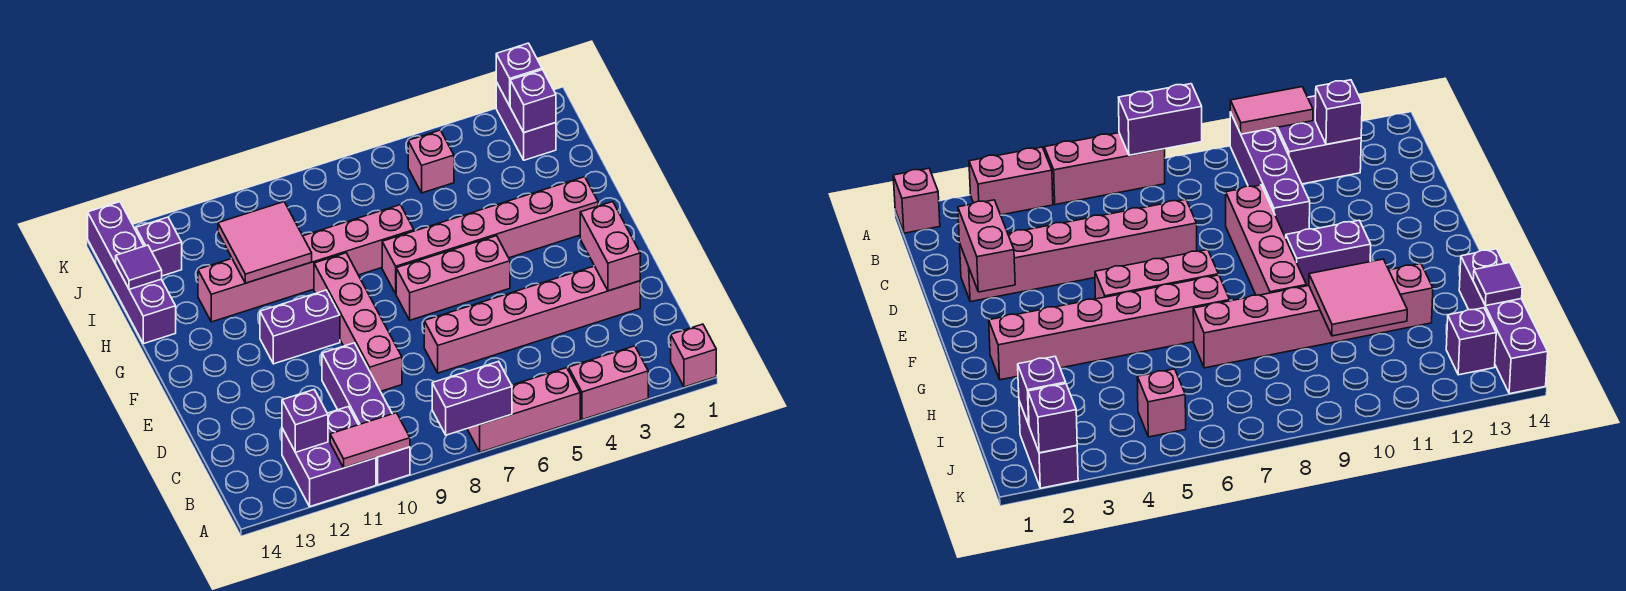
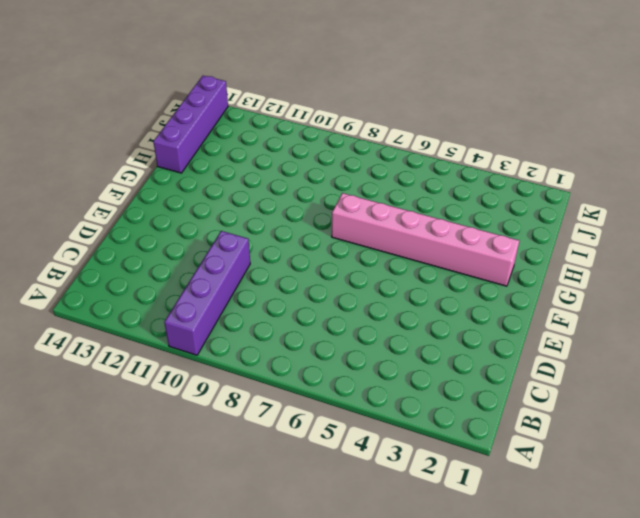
none -> pink brick A1 level 1
none -> pink brick A3:A4 level 1
none -> pink brick A5:A7 level 1

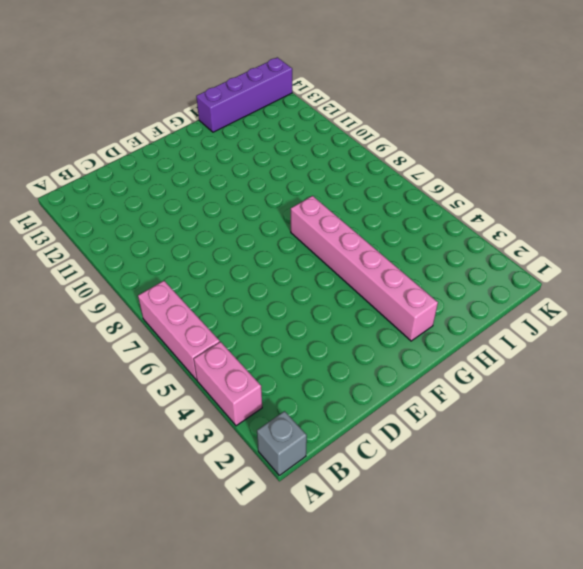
grey brick A1 level 1 -> pink brick A1 level 1
none -> purple brick A10:D10 level 1
none -> purple brick A11:B12 level 1
none -> pink brick D2:D7 level 1

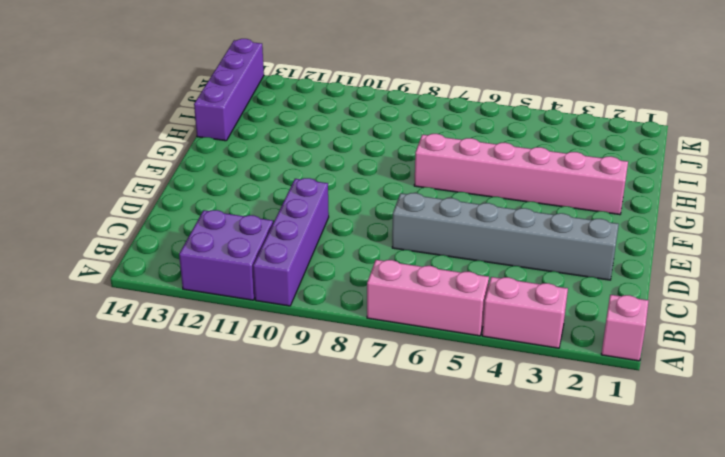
grey brick D2:D7 level 1 -> pink brick D2:D7 level 1
none -> pink brick D9:G9 level 1
none -> pink brick F5:F7 level 1
none -> purple brick F10:F11 level 1

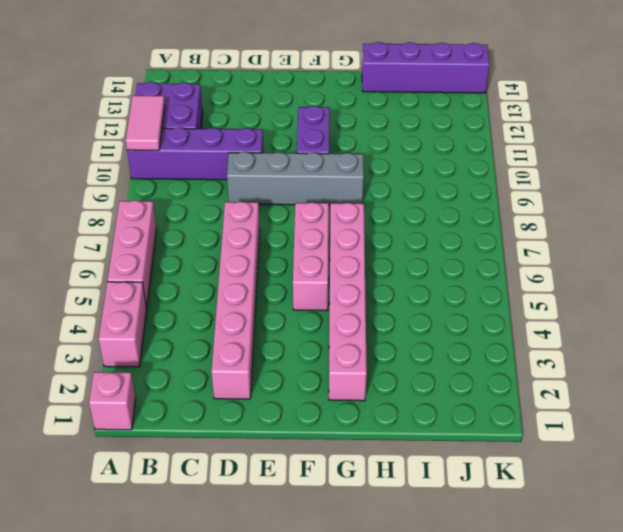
grey brick D9:G9 level 1 -> pink brick D9:G9 level 1
none -> pink brick H7:H12 level 1
none -> purple brick J2:K2 level 1
none -> pink brick J5 level 1

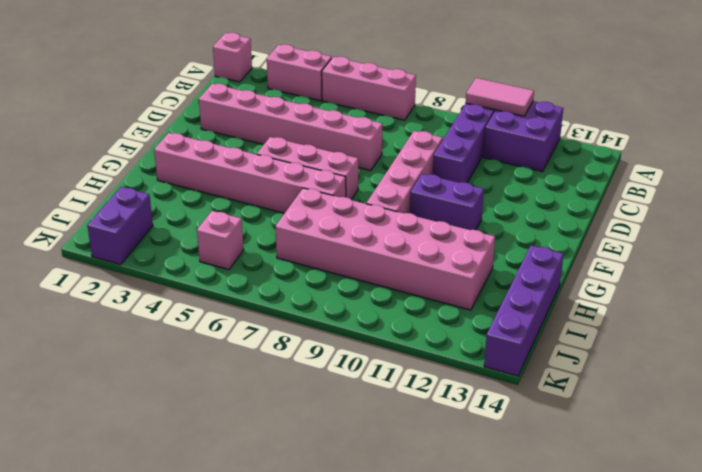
pink brick H7:I12 level 1 -> pink brick H7:H12 level 1
none -> purple brick J13 level 1
none -> purple brick A7:A8 level 2
none -> purple brick B12 level 2

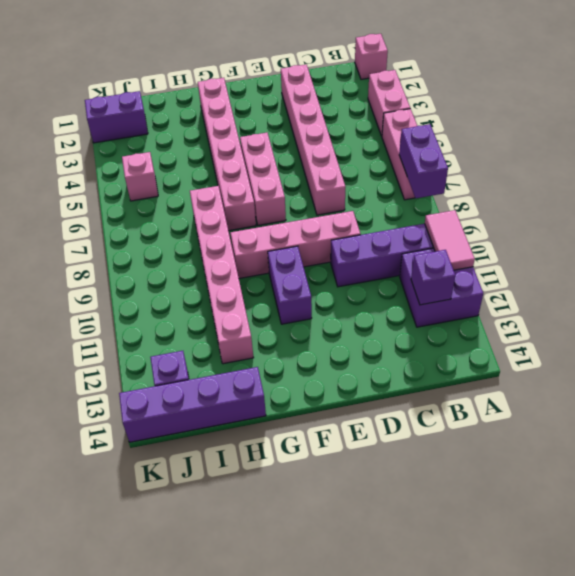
none -> pink brick D2:E2 level 2
none -> pink tile H10:I11 level 2
none -> purple tile I14 level 2

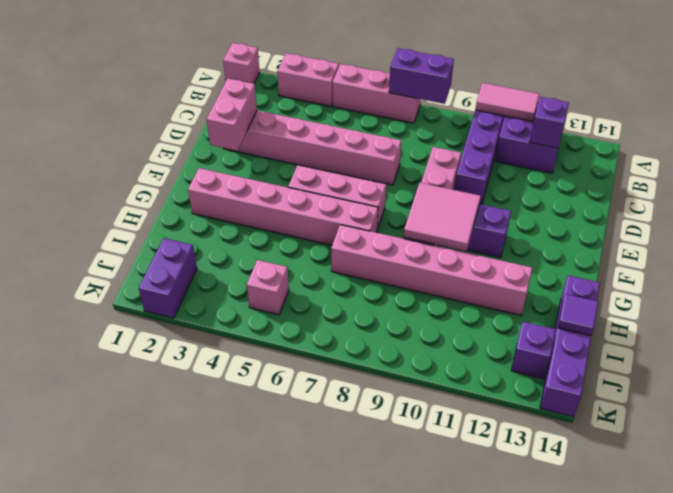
pink tile F9:G10 level 2 -> pink tile H10:I11 level 2
none -> purple brick J2 level 2
none -> purple brick K2 level 2

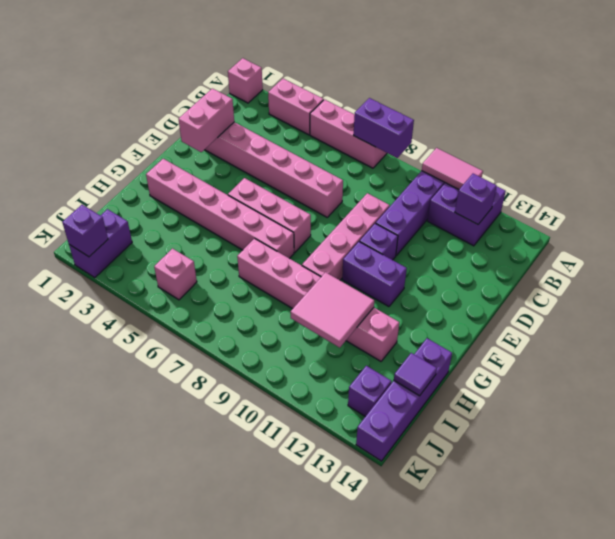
purple brick E10 level 1 -> purple brick J2 level 2

